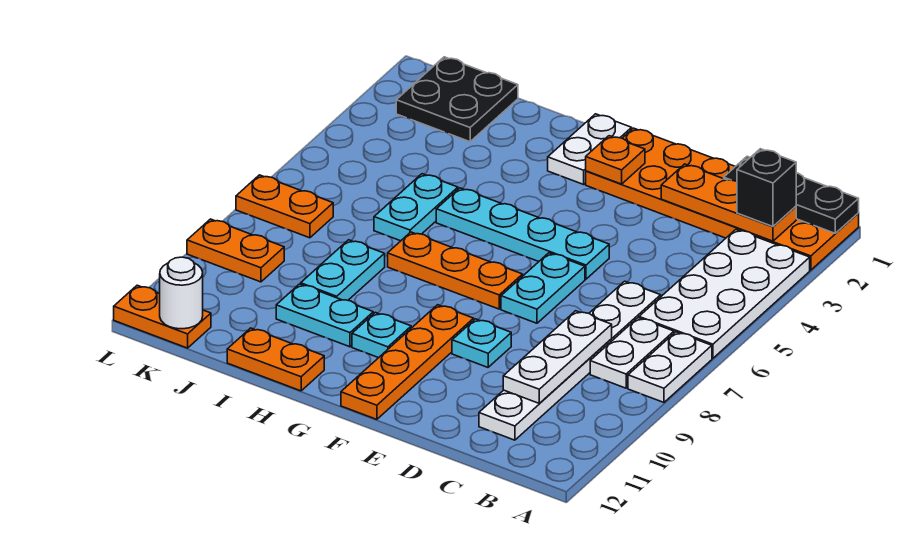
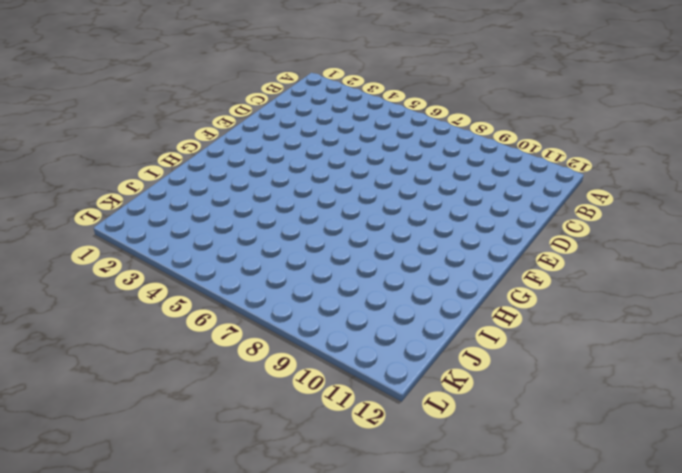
none -> orange plate A1:F2 level 1
none -> white plate A3:B6 level 1
none -> white plate A7:A8 level 1

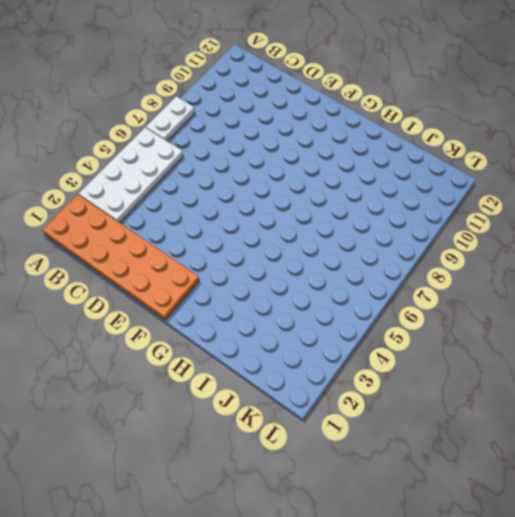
none -> white plate B7:B8 level 1
none -> white plate C6:C11 level 1
none -> cyan plate E5:H5 level 1

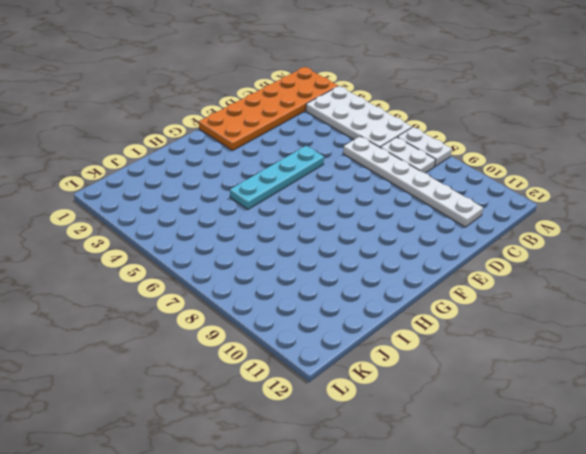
none -> cyan plate E6:E7 level 1
none -> cyan plate E9 level 1
none -> orange plate F7:H7 level 1

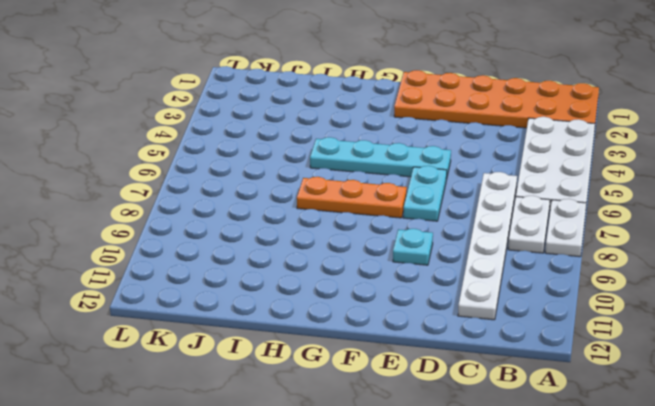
none -> orange plate F9:F12 level 1
none -> white plate G1:G2 level 1
none -> cyan plate G10 level 1

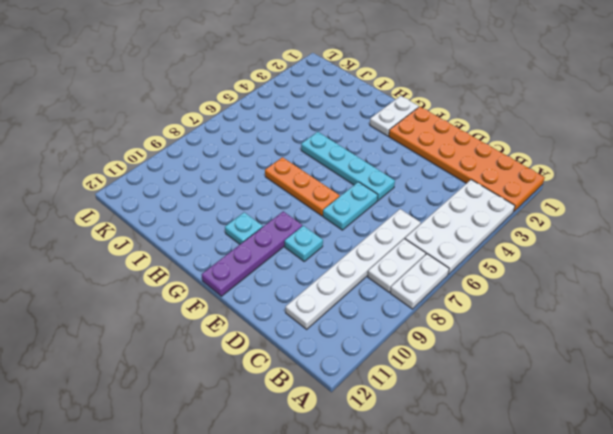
purple plate F9:F12 level 1 -> orange plate F9:F12 level 1
none -> cyan plate H10:I10 level 1
none -> orange plate H12:I12 level 1
none -> cyan plate I5:I6 level 1

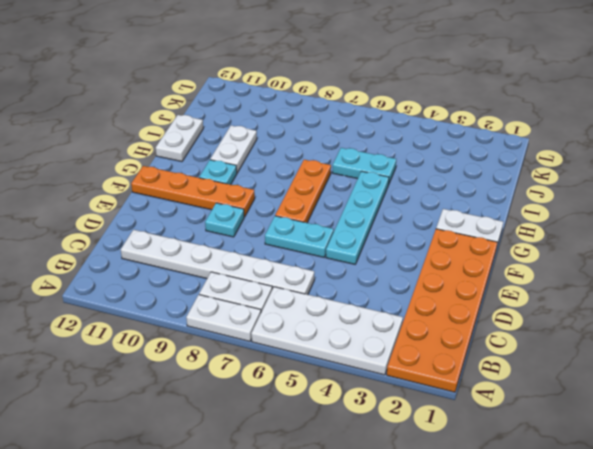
white plate H10:I10 level 1 -> cyan plate H10:I10 level 1
white plate H12:I12 level 1 -> orange plate H12:I12 level 1
none -> cyan plate I8:I9 level 1
none -> black plate J1:K2 level 1
none -> orange plate K7:L7 level 1

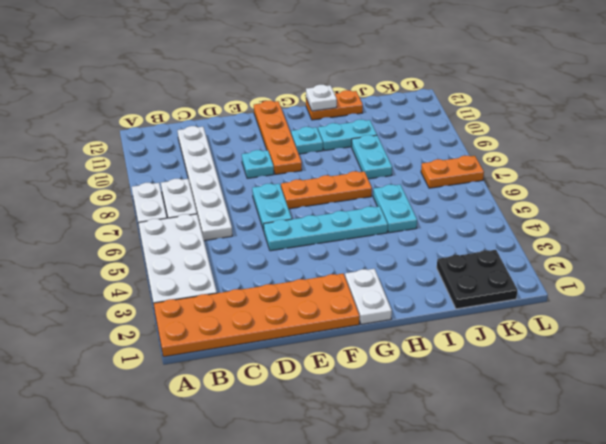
white plate H12 level 2 -> none
none -> orange plate K9:L9 level 1
none -> orange plate K12:L12 level 1
none -> black plate A1:C1 level 2

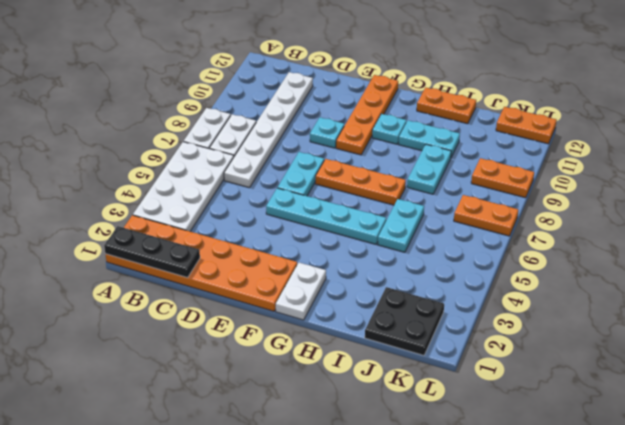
none -> orange plate B2:D2 level 2
none -> white plate C8:C10 level 2
none -> orange plate F2 level 2

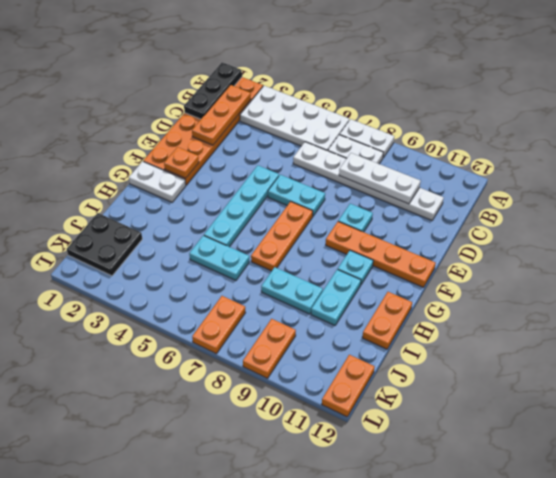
none -> white round brick K12 level 2
none -> black brick B2 level 3

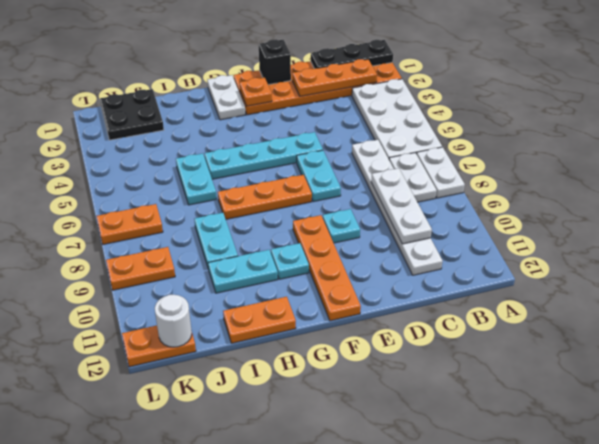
black brick E1 level 2 -> black brick B2 level 3

